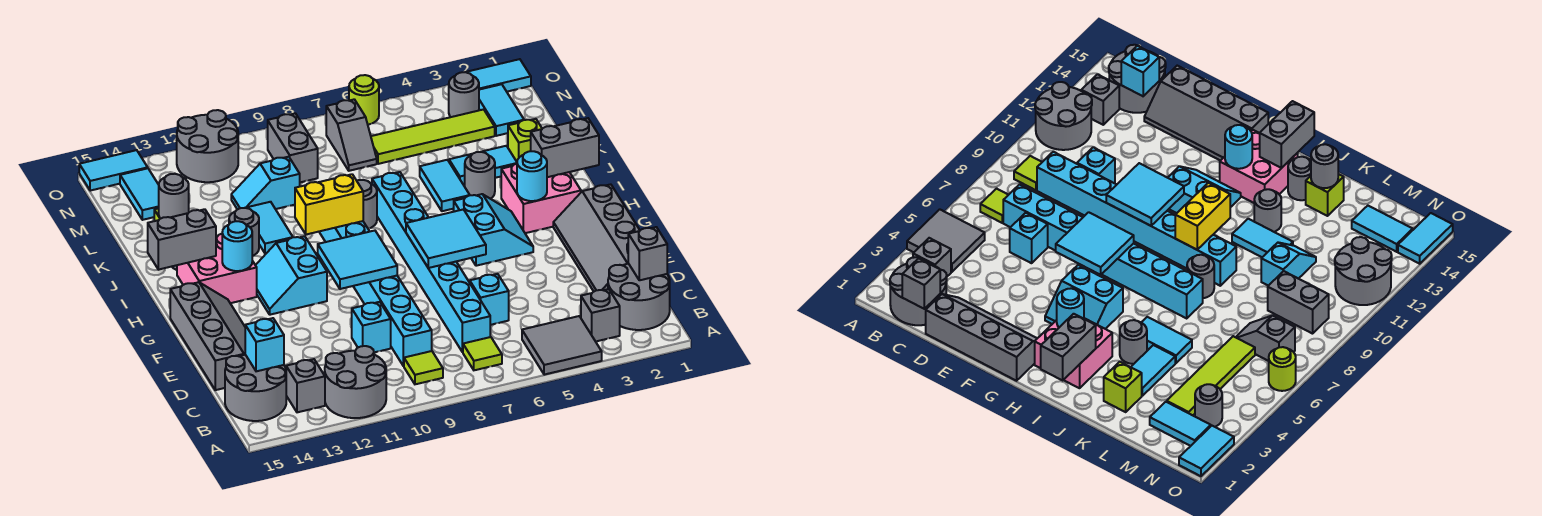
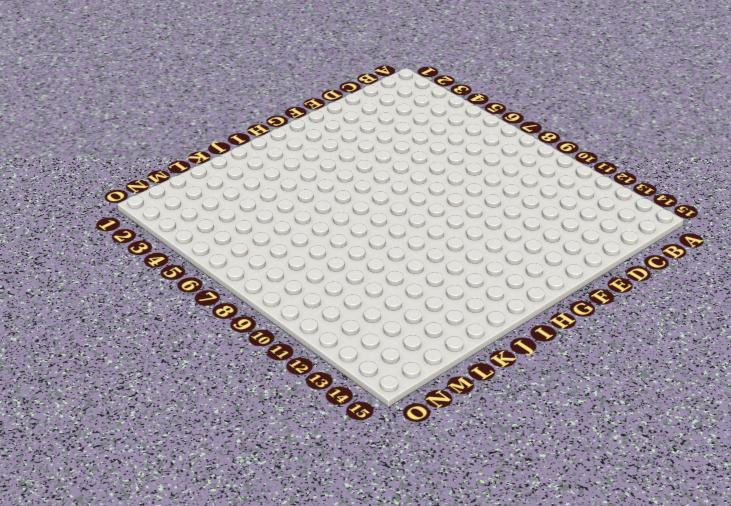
none -> grey tile A4:B5 level 1
none -> grey round brick A11:B12 level 1
none -> grey round brick B1:C2 level 1
none -> grey brick B3 level 1

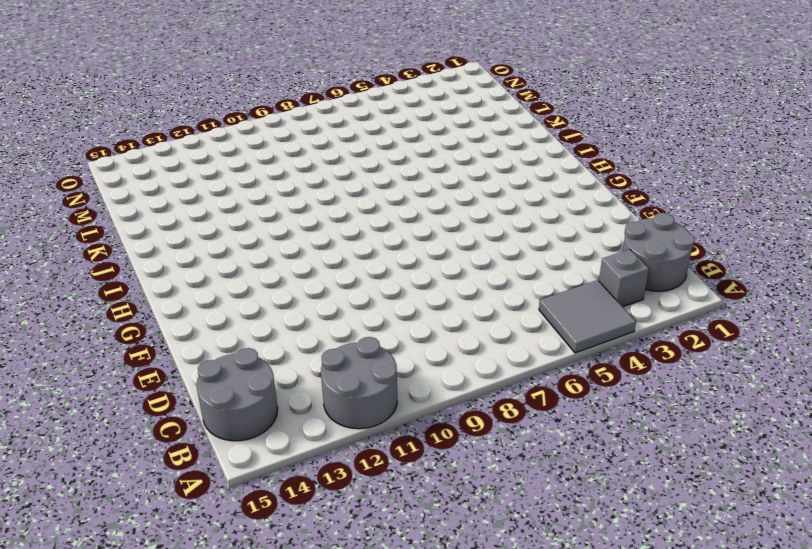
none -> lime tile B7 level 1
none -> lime tile B9 level 1
none -> grey brick B13 level 1
none -> cyan brick C7:J7 level 1

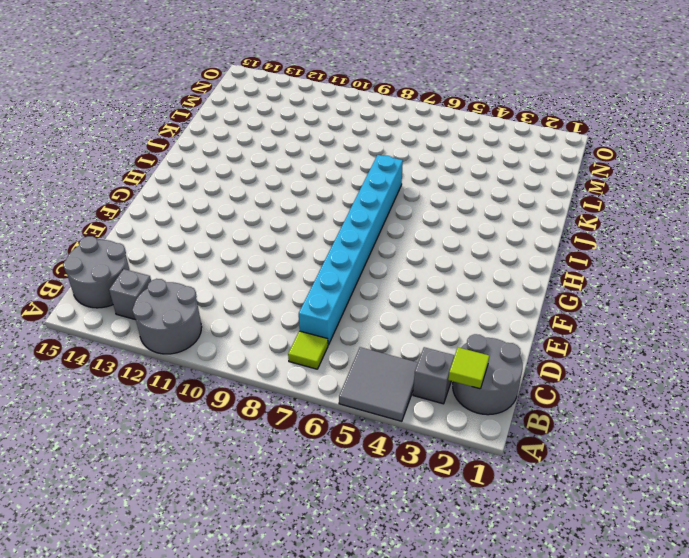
lime tile B2 level 2 -> lime tile B9 level 1
none -> cyan brick C9:J9 level 1
none -> grey slope D1:G2 level 1 top 1
none -> cyan brick D6 level 1
none -> cyan brick D10 level 1

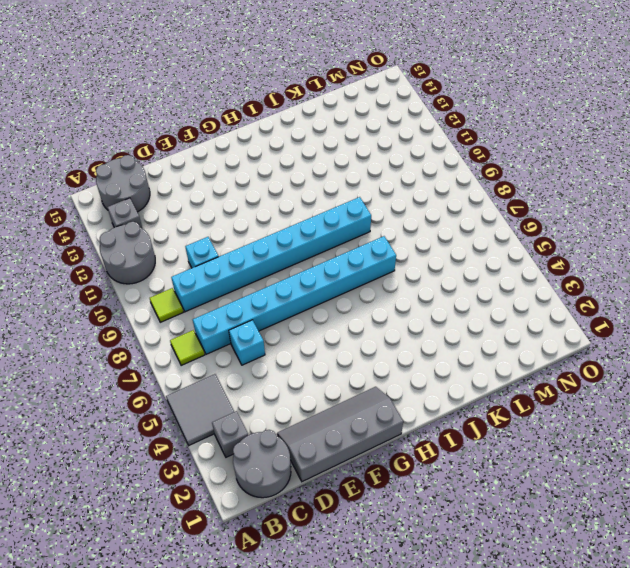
none -> grey slope D14:G15 level 1 top 15
none -> cyan slope G4:H5 level 1 top 5
none -> cyan slope G11:H12 level 1 top 11
none -> pink brick H2:I3 level 1

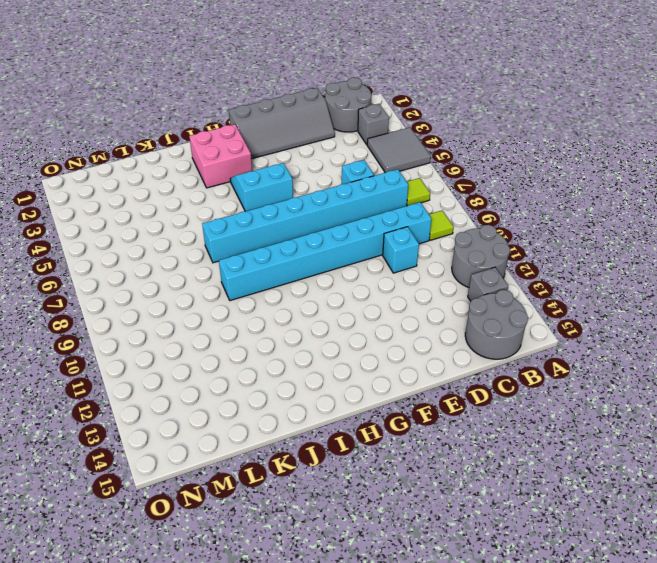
none -> grey slope D14:G15 level 1 top 15
none -> cyan slope G11:H12 level 1 top 11
none -> pink brick H13:I14 level 1
none -> grey round brick J4 level 1

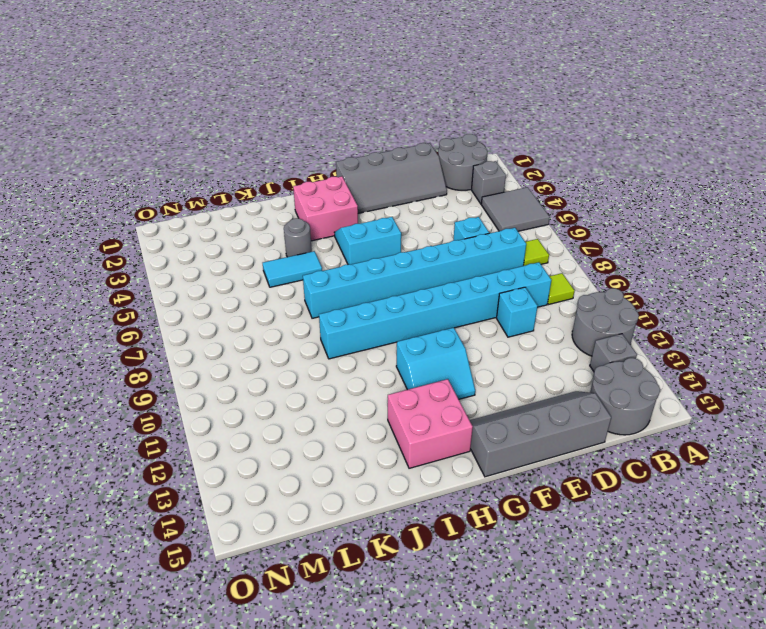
none -> grey round brick J8 level 1
none -> cyan tile J11:K11 level 1
none -> grey round brick J12 level 1
none -> grey round brick J14 level 1

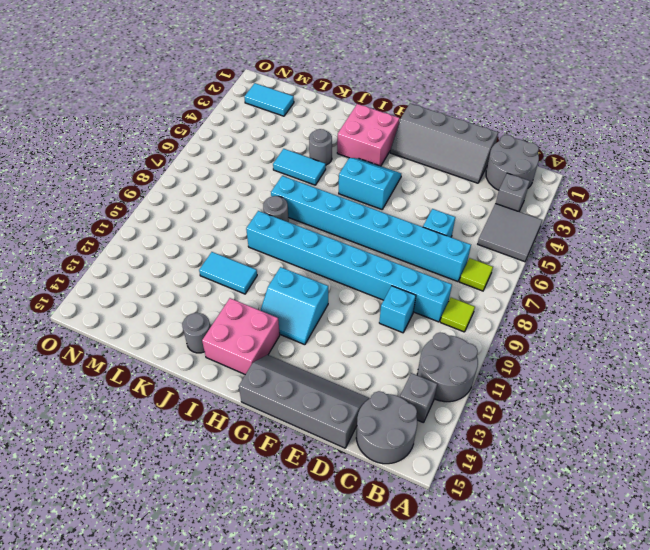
none -> grey round brick J12 level 1
none -> lime brick K2 level 1
none -> cyan tile K3:K4 level 1
none -> lime brick K14 level 1

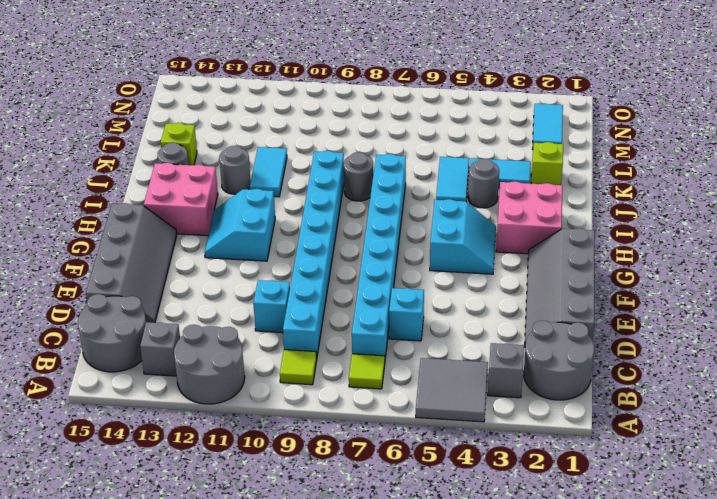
none -> cyan slope L10:L11 level 1 top 10
none -> lime tile M3:M6 level 1
none -> grey slope M7:N7 level 1 top N
none -> grey brick M9:N9 level 1

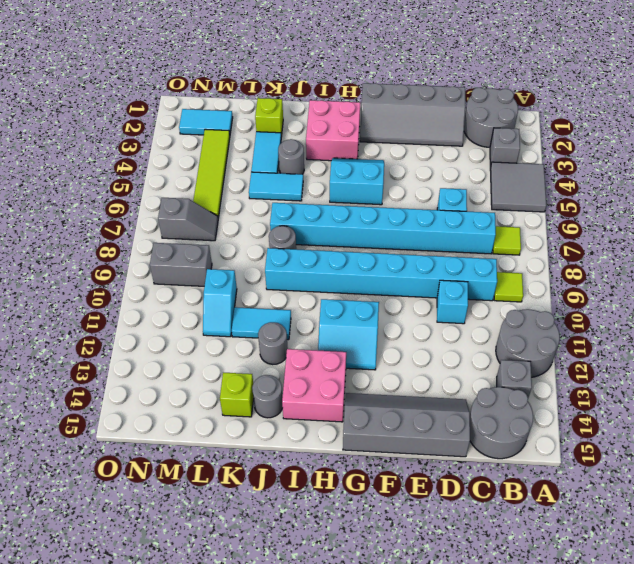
none -> cyan tile M14:N14 level 1
none -> grey round brick N3 level 1
none -> grey round brick N11:O12 level 1
none -> cyan tile O1:O2 level 1

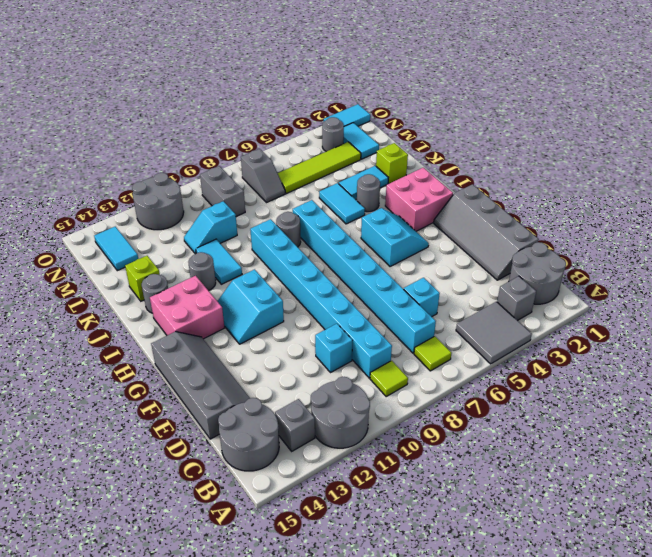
none -> lime round brick O6 level 1
none -> cyan tile O14:O15 level 1
none -> grey brick C1 level 2
none -> cyan brick C14 level 2

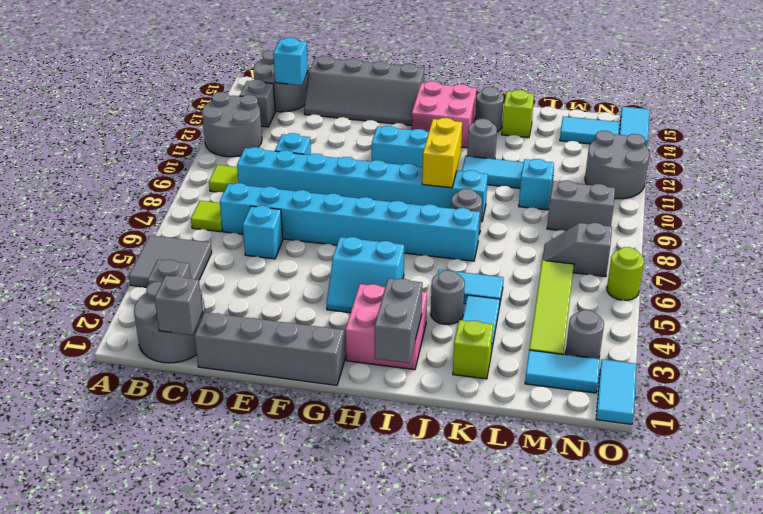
none -> cyan tile F6:G7 level 2
none -> cyan tile F9:G10 level 2
none -> cyan round brick H3 level 2
none -> cyan round brick H13 level 2

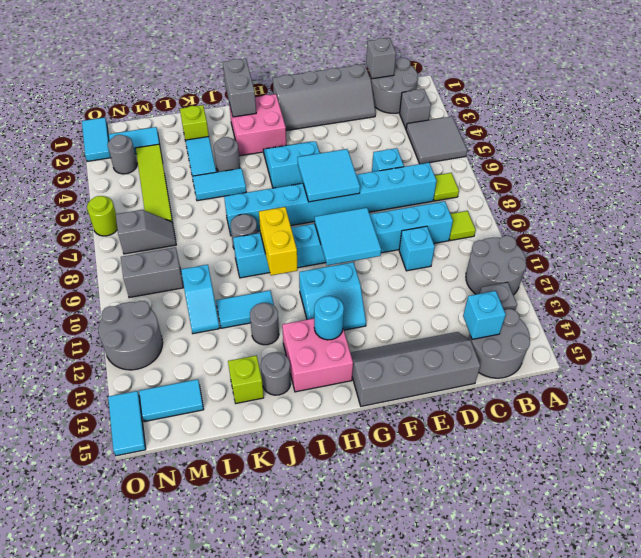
none -> cyan round brick H3 level 2
none -> grey brick I14:I15 level 2
none -> grey round brick K14 level 2

